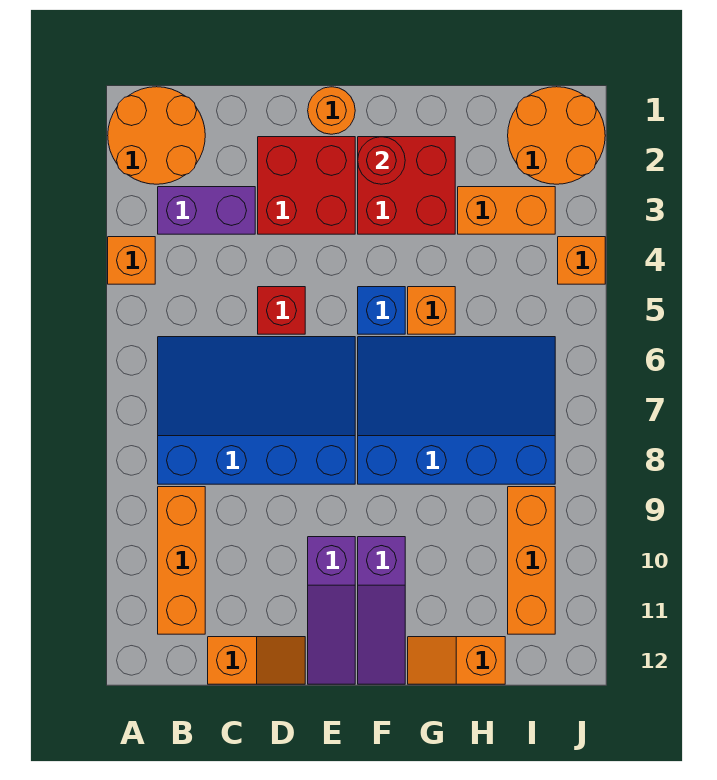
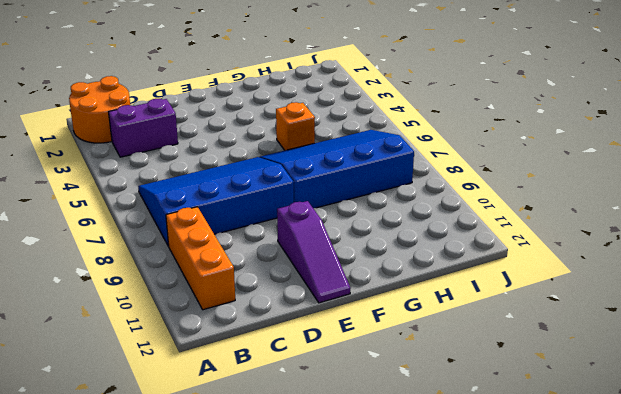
none -> orange brick A4 level 1
none -> orange slope C12:D12 level 1 top C
none -> red brick D2:E3 level 1

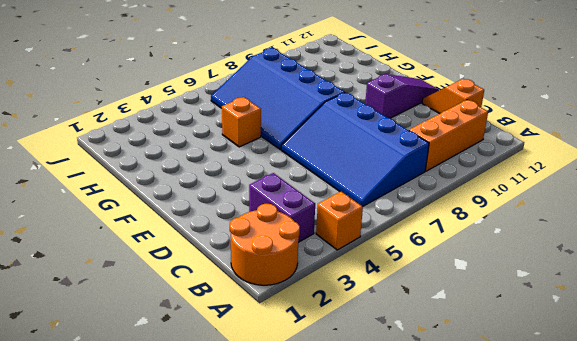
none -> red brick D2:E3 level 1
none -> red brick D5 level 1
none -> orange round brick E1 level 1

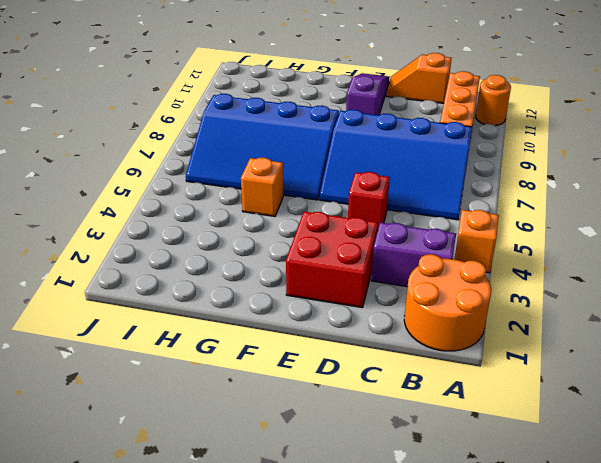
orange round brick A11 level 1 -> orange round brick E1 level 1
none -> red brick F2:G3 level 1
none -> blue brick F5 level 1
none -> purple slope F10:F12 level 1 top 10

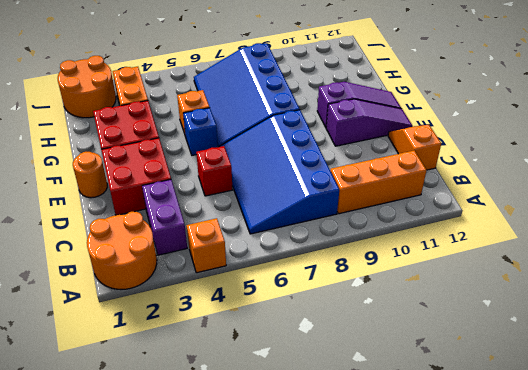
none -> orange slope G12:H12 level 1 top H
none -> orange brick I9:I11 level 1
none -> orange brick J4 level 1

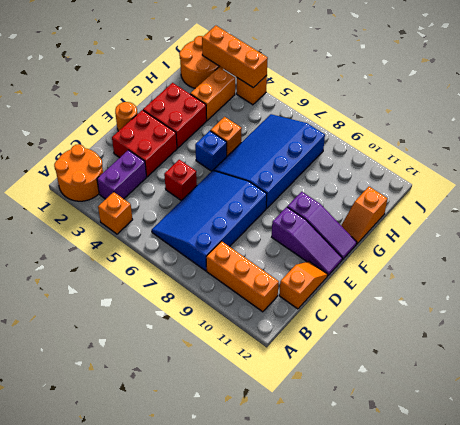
orange brick J2:J4 level 2 -> orange brick I9:I11 level 1
none -> red round brick F2 level 2

